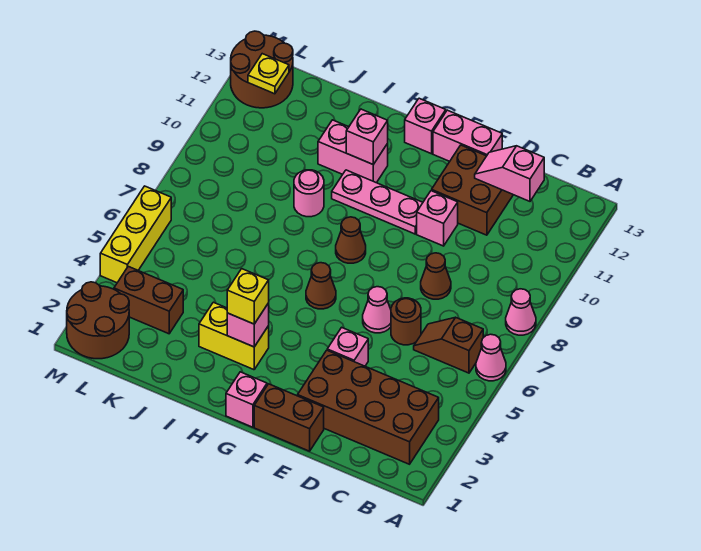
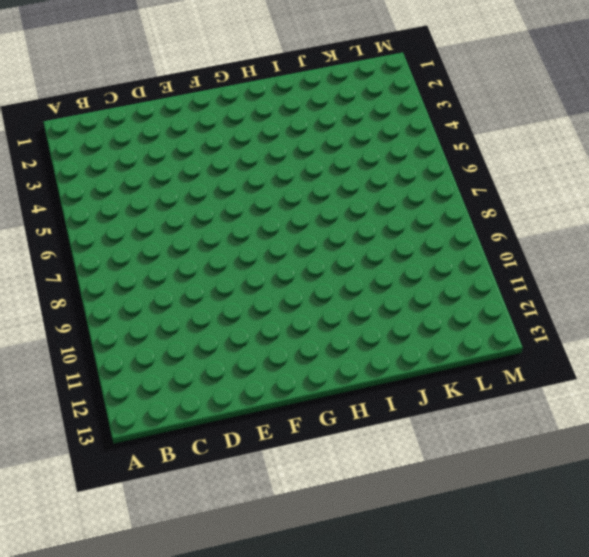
none -> pink cone A6 level 1
none -> pink cone A8 level 1
none -> brown brick B2:E3 level 1

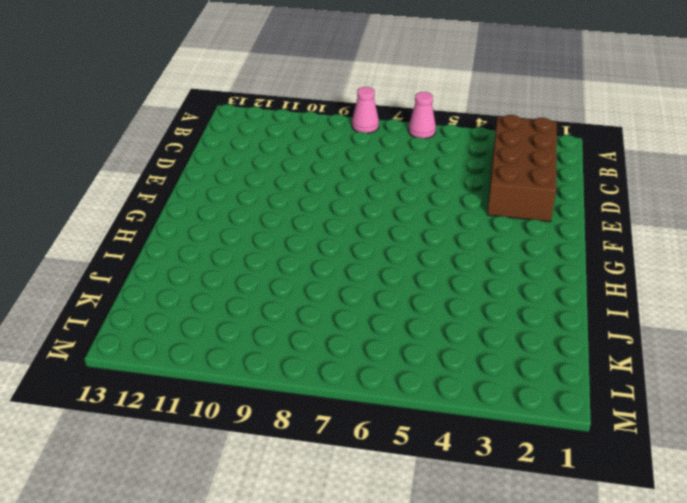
none -> brown slope B6:C6 level 1 top B
none -> brown round brick D6 level 1
none -> brown cone D8 level 1

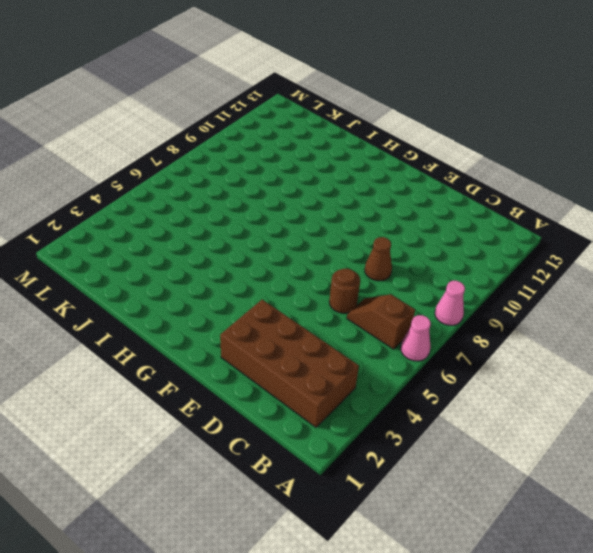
none -> brown brick D11:E12 level 1
none -> brown brick E1:F1 level 1
none -> pink brick E4 level 1

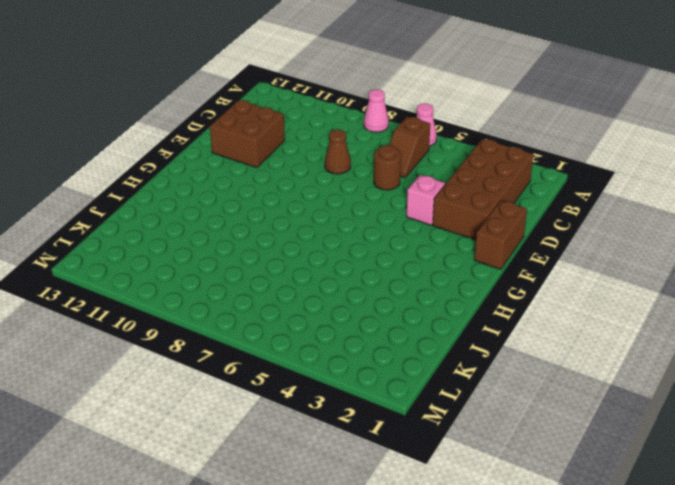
none -> pink cone E6 level 1
none -> pink brick E10 level 1
none -> pink brick E13:F13 level 1

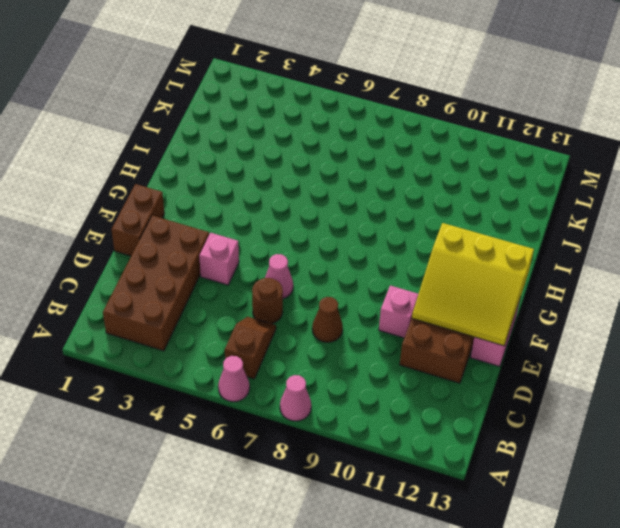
yellow slope E11:G13 level 2 top G -> none
none -> pink plate F10:H10 level 1
none -> pink brick G1 level 1
none -> brown cone G6 level 1

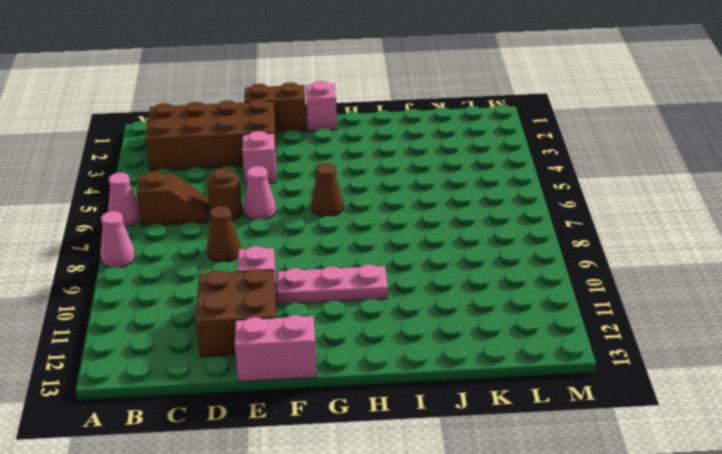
none -> brown cone G8 level 1
none -> pink brick G13 level 1
none -> yellow brick H3:I3 level 1

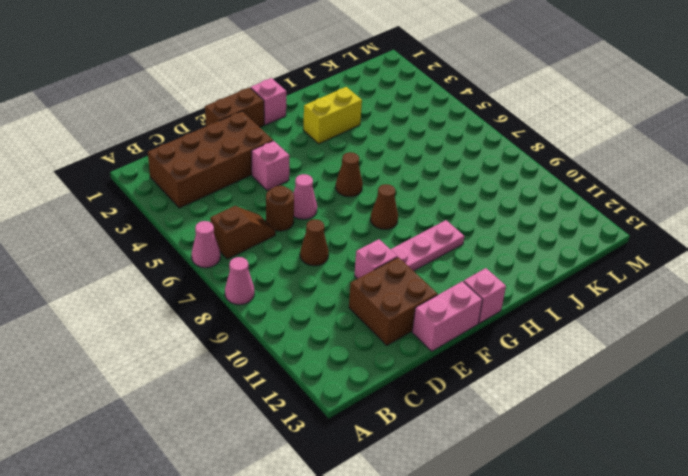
none -> pink brick H11:I11 level 1
none -> pink round brick I9 level 1
none -> brown brick K3:L3 level 1

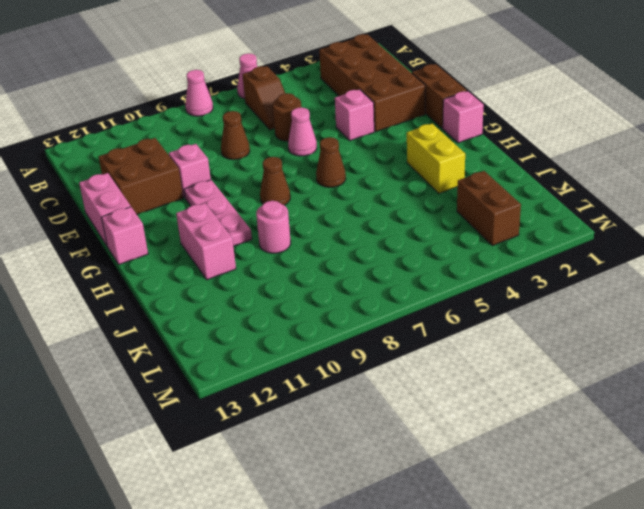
none -> brown round brick L1:M2 level 1
none -> brown round brick L12:M13 level 1
none -> yellow brick M4:M6 level 1

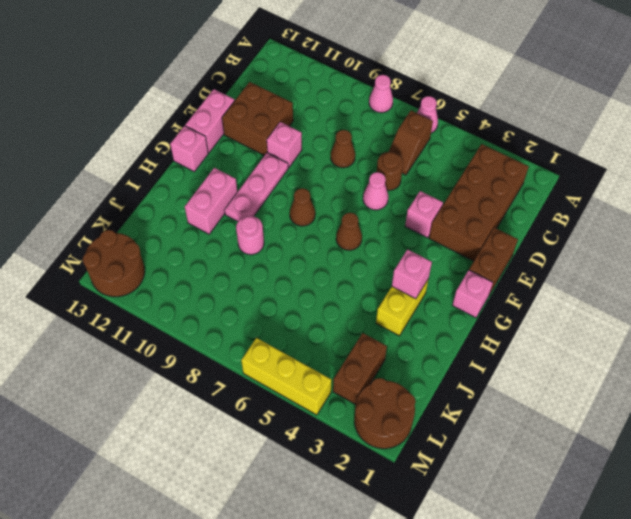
none -> pink slope C12:D12 level 2 top C
none -> pink brick H11 level 2
none -> yellow plate L12 level 2

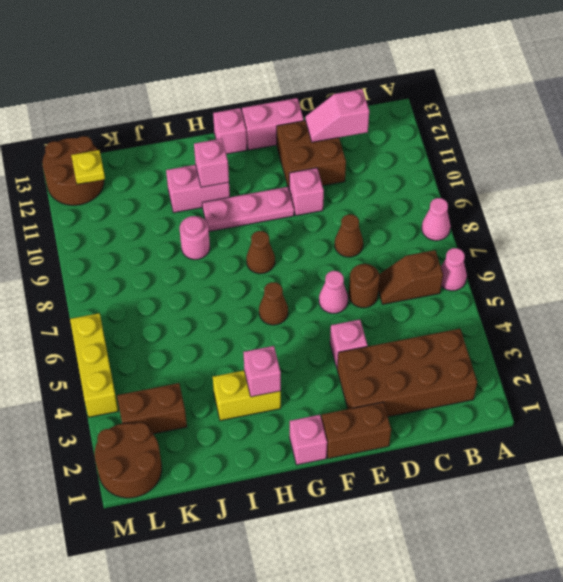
none -> yellow brick H3 level 3

